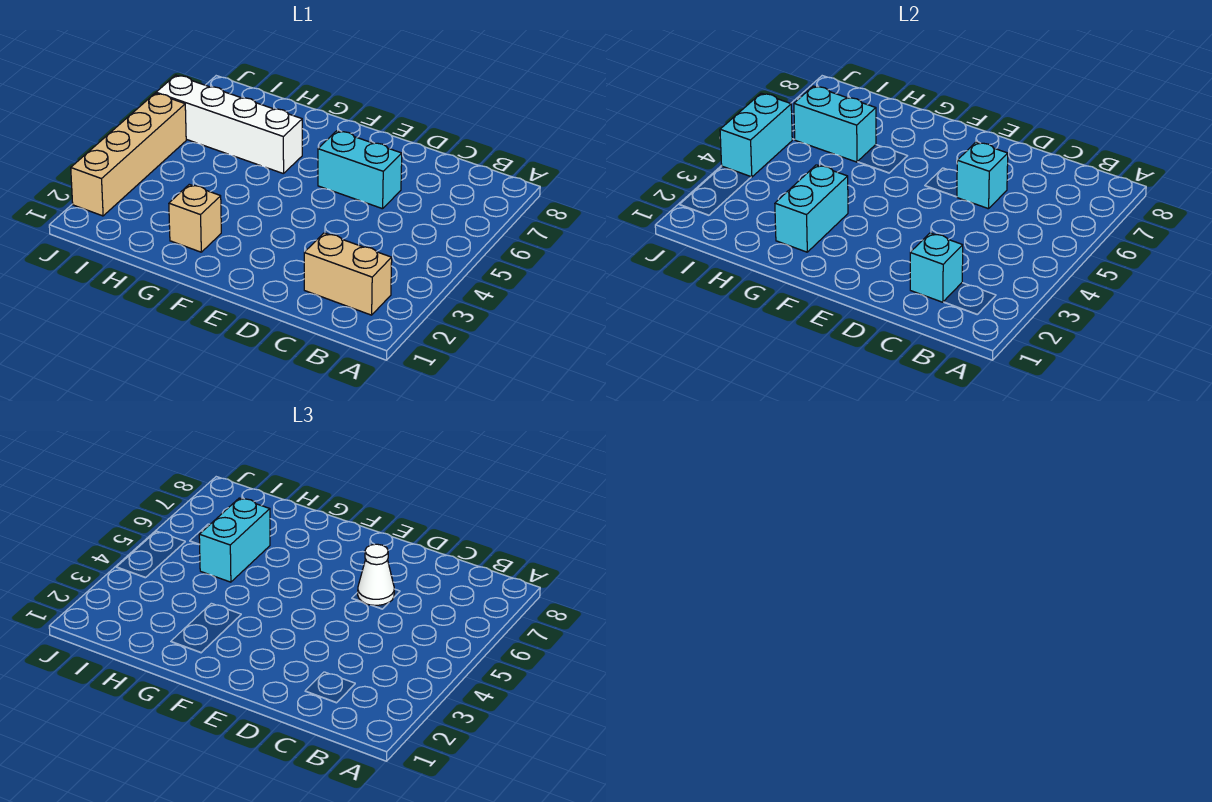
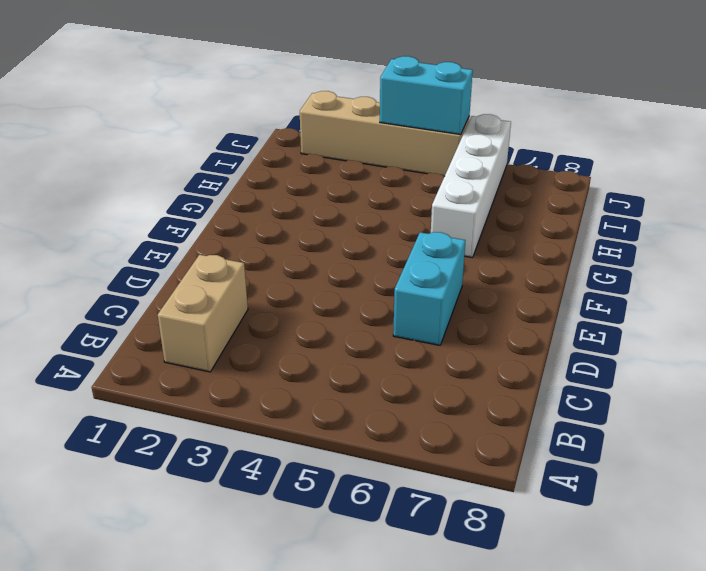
none -> tan brick G2 level 1
none -> cyan brick C2 level 2
none -> cyan brick D6 level 2

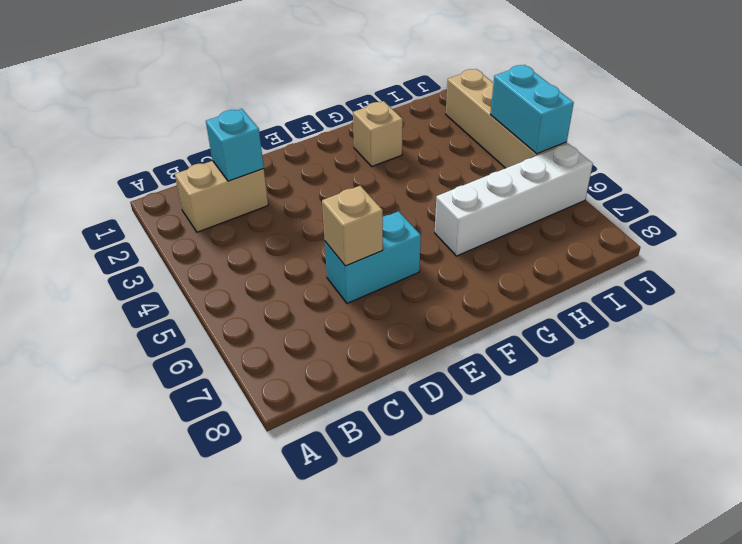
tan brick D6 level 2 -> cyan brick D6 level 2
none -> cyan brick G2:G3 level 2
none -> cyan brick H6:I6 level 2
none -> white cone D6 level 3

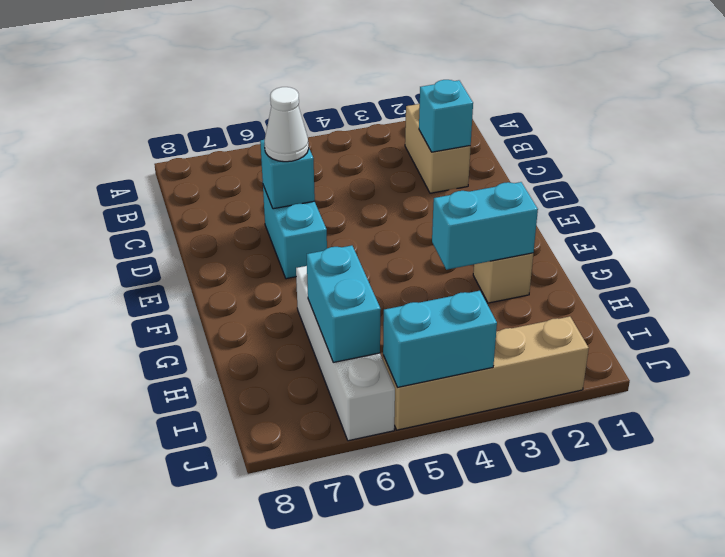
none -> cyan brick H5:H6 level 3

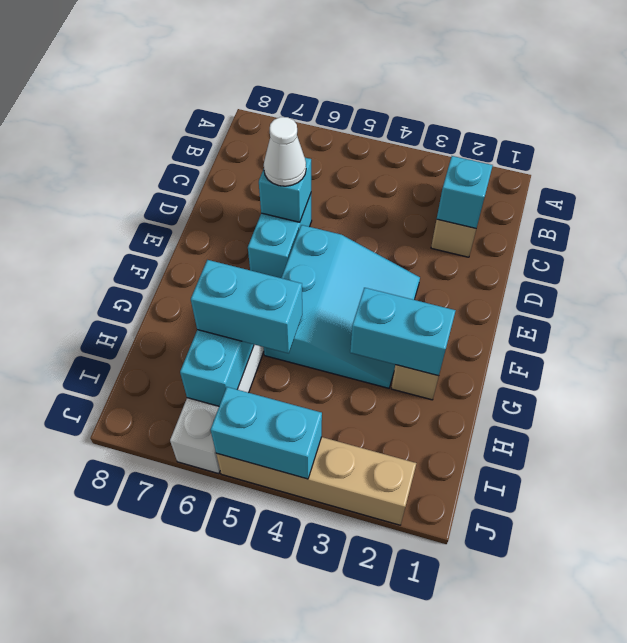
cyan slope E3:G5 level 1 top 5 -> none

